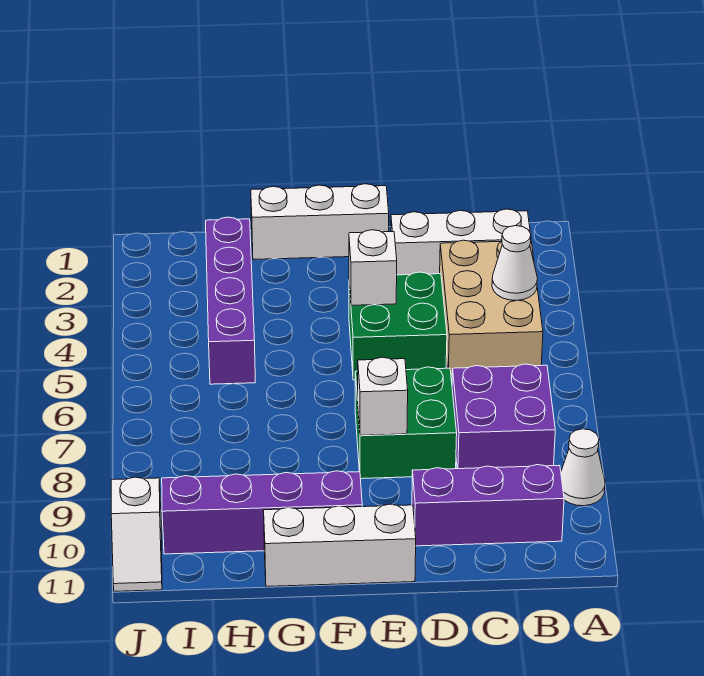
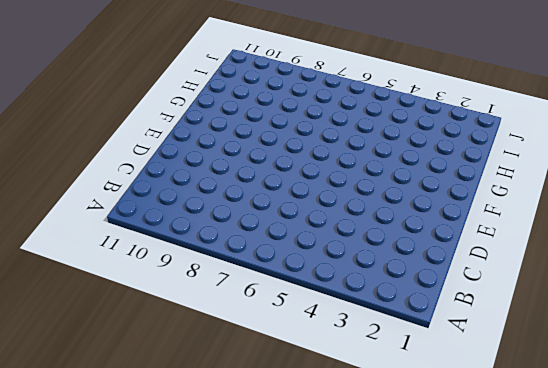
none -> white cone A9 level 1
none -> white brick B2:D2 level 1
none -> tan brick B3:C5 level 1

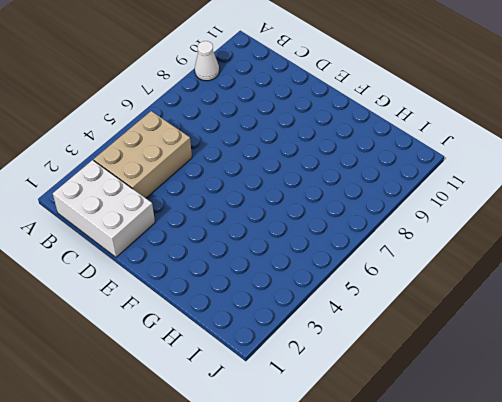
white brick B1:D2 level 1 -> white brick B2:D2 level 1
none -> purple brick B7:C8 level 1
none -> purple brick B10:D10 level 1
none -> green brick D4:E5 level 1

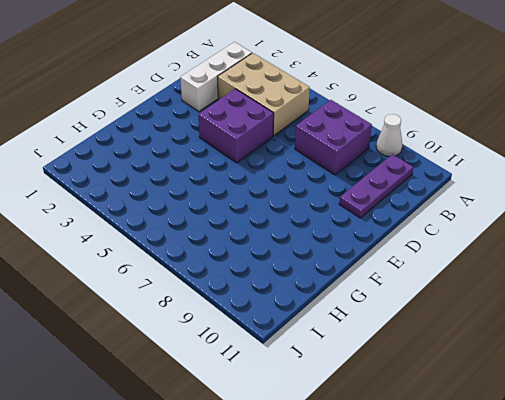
purple plate B10:D10 level 1 -> purple brick B10:D10 level 1
purple brick D4:E5 level 1 -> green brick D4:E5 level 1
none -> green brick D7:E8 level 1
none -> white brick E1:G1 level 1
none -> white brick E11:G11 level 1

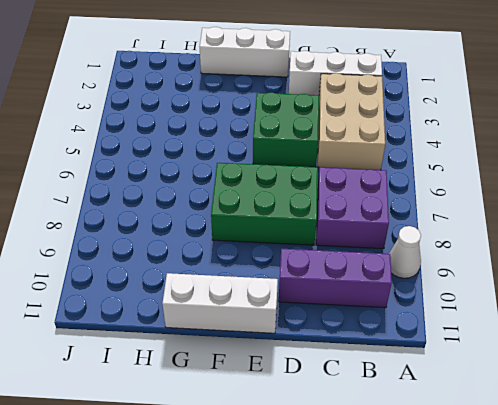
green brick D7:F8 level 1 -> green brick D7:E8 level 1
none -> purple brick F10:I10 level 1
none -> purple brick H2:H5 level 1
none -> white slope J10:J11 level 1 top 10

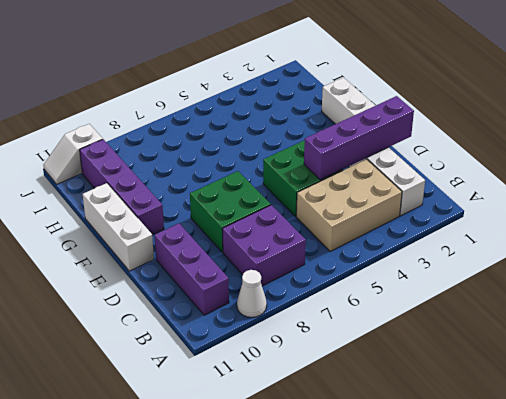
purple brick D1:D4 level 2 -> purple brick H2:H5 level 1
none -> white cone B4 level 2
none -> white brick E4 level 2
none -> white brick E8 level 2

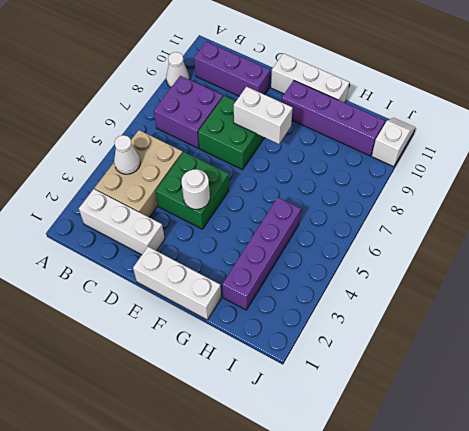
white round brick E4 level 2 -> white brick E4 level 2
white brick E8:F8 level 2 -> white brick E8 level 2

